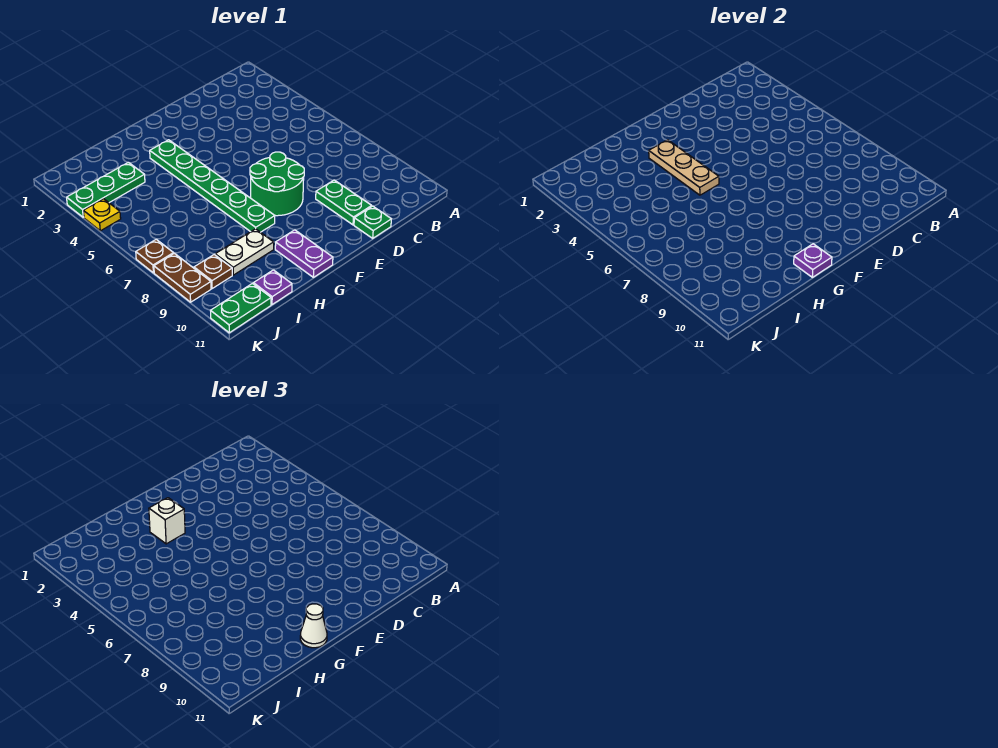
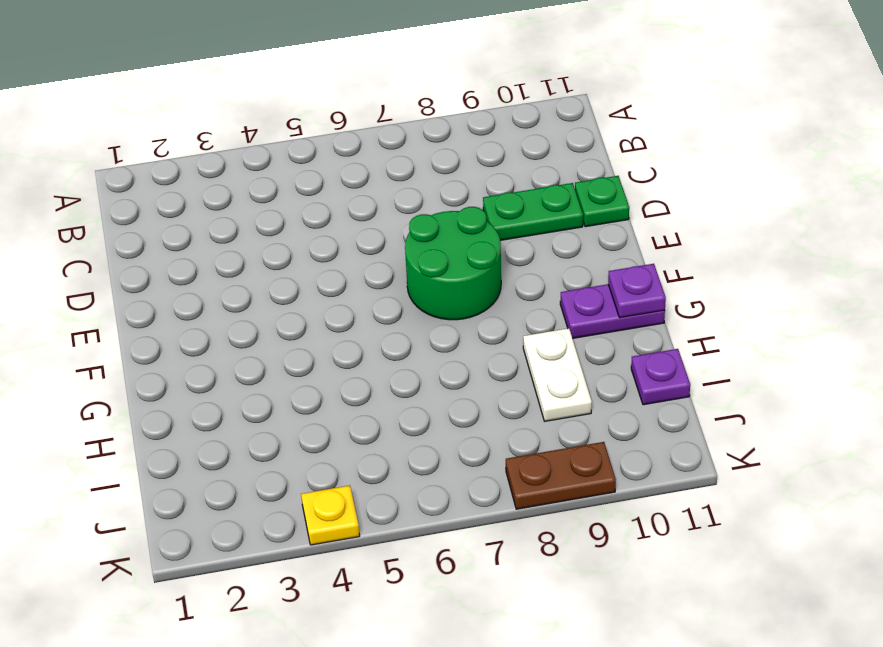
none -> green plate G3:G8 level 1
none -> green plate I3:K3 level 1
none -> brown plate J9 level 1

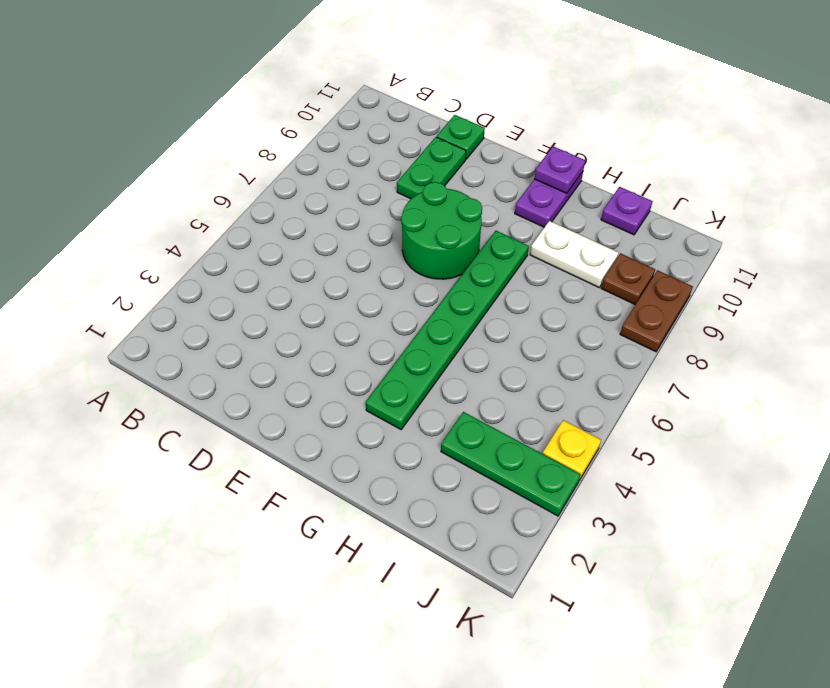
none -> green plate J11:K11 level 1
none -> brown plate K7 level 1
none -> tan plate G3:G5 level 2

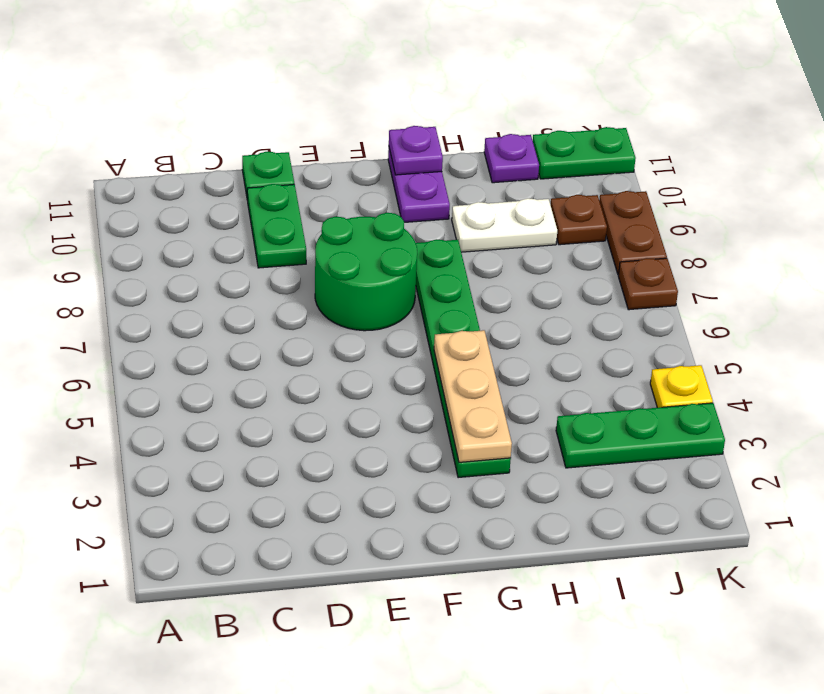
none -> white brick G3 level 3
none -> white cone G11 level 3

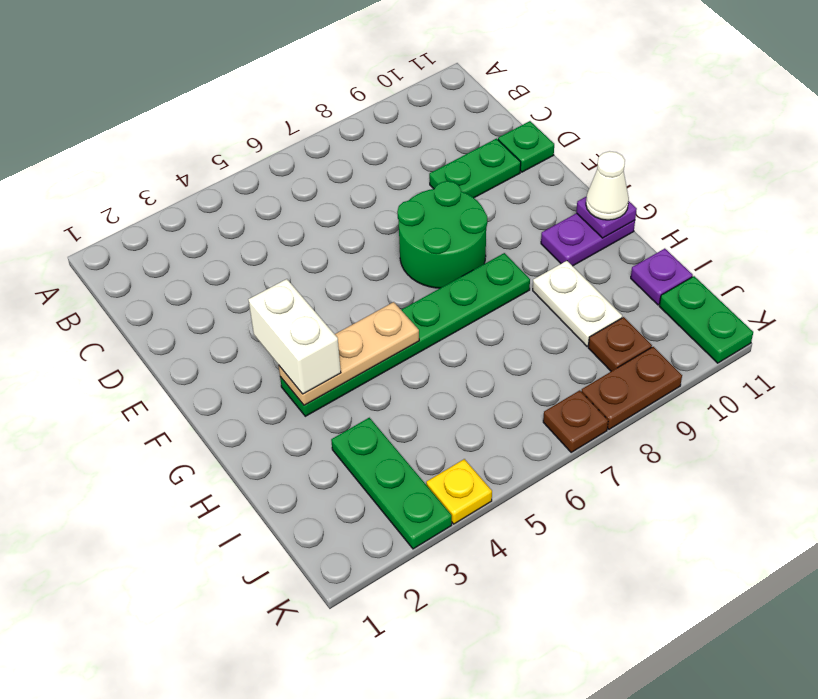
white brick F3:G3 level 3 -> white brick G3 level 3

